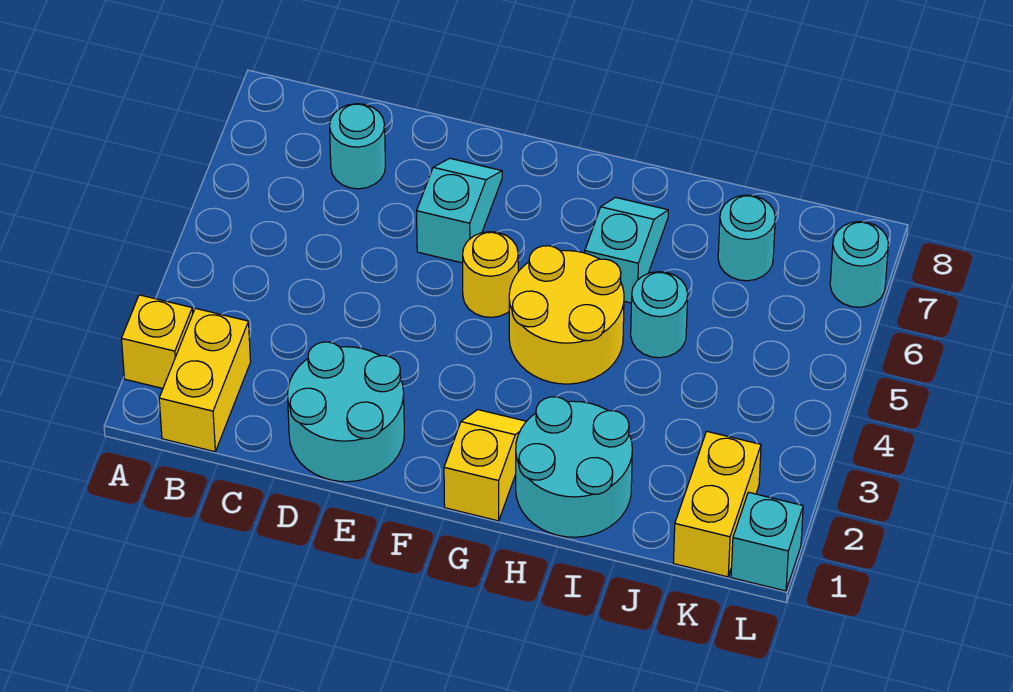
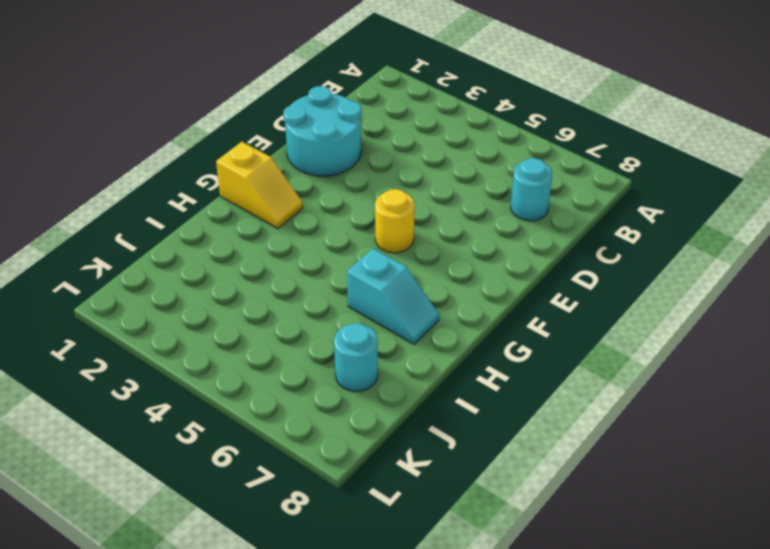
none -> yellow brick A2 level 1
none -> yellow brick B1:B2 level 1
none -> cyan slope E6:E7 level 1 top 6

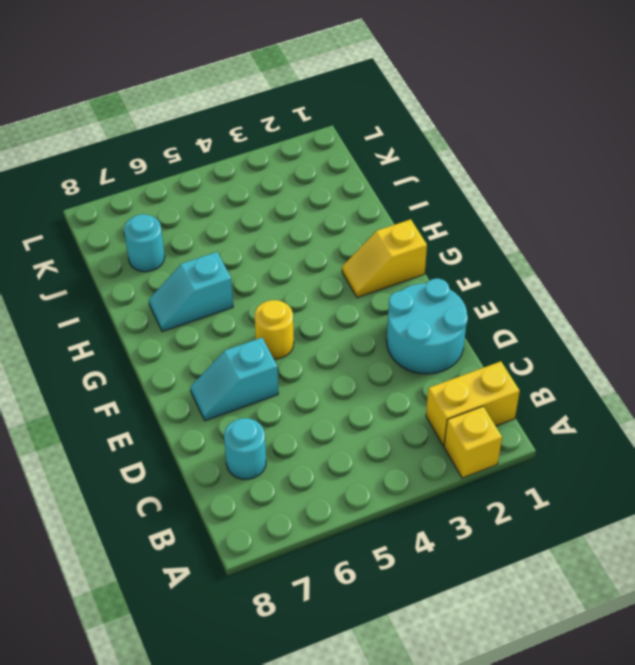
none -> yellow round brick G4:H5 level 1
none -> cyan round brick H1:I2 level 1
none -> cyan round brick I5 level 1

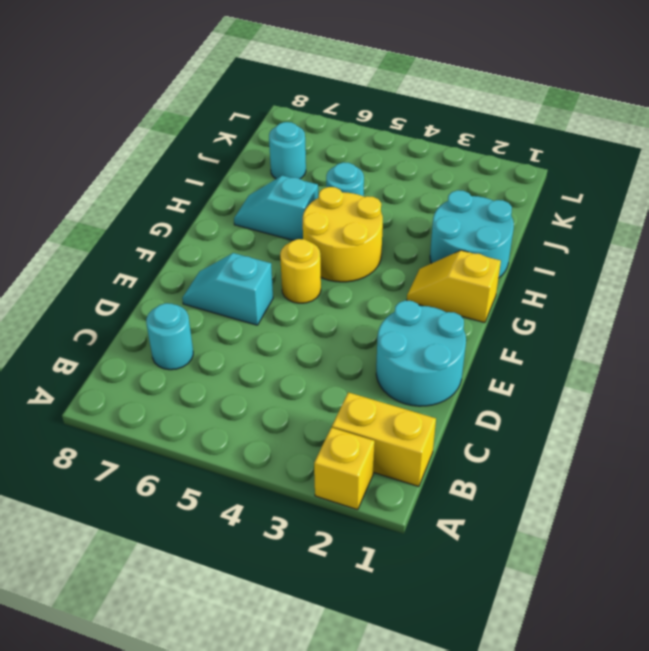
none -> yellow brick K1:K2 level 1
none -> cyan brick L1 level 1
none -> cyan round brick L7 level 1

